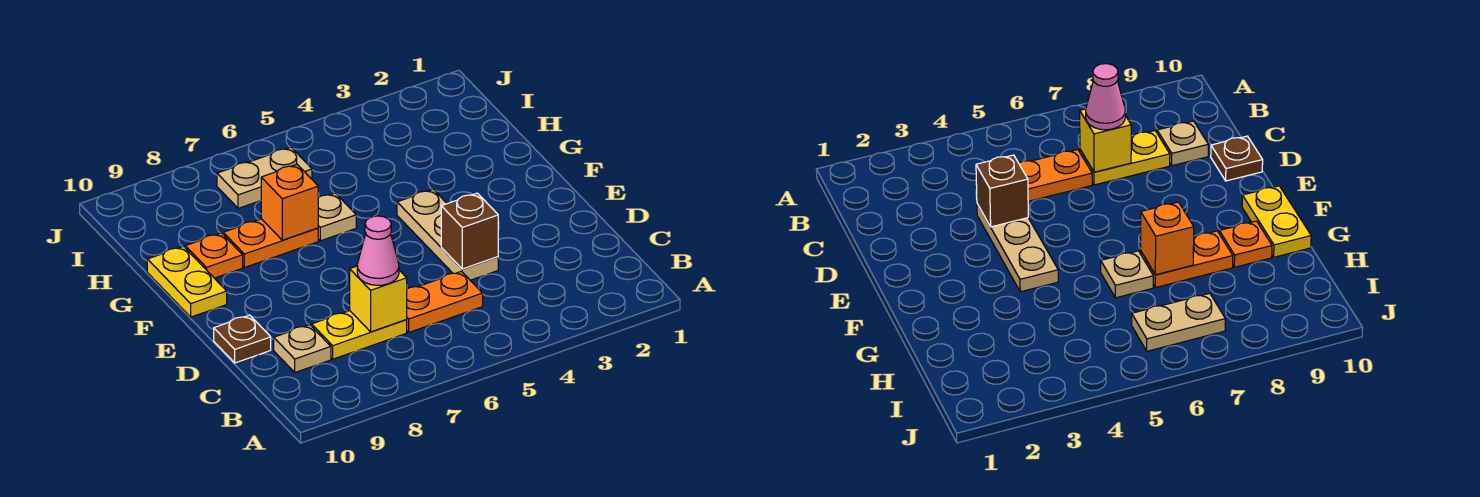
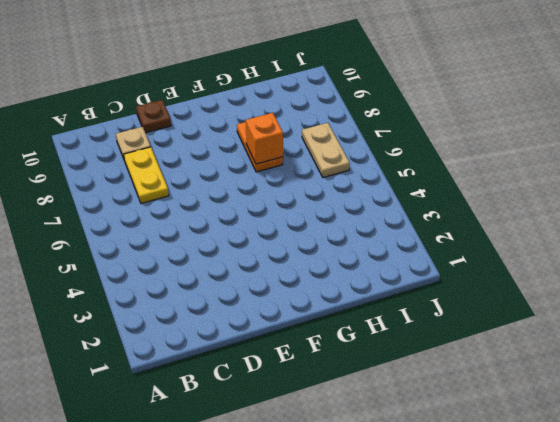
none -> orange plate C5:C6 level 1
none -> tan plate D4:F4 level 1
none -> yellow plate F10:G10 level 1

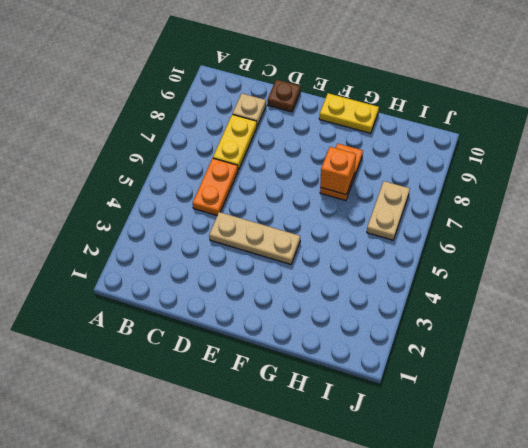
none -> tan plate G6 level 1
none -> orange plate G9 level 1
none -> yellow brick C7 level 2

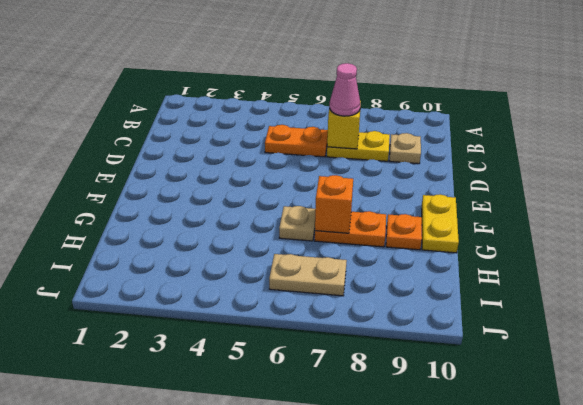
none -> tan plate D4:F4 level 1
none -> brown plate D10 level 1
none -> brown brick D4 level 2

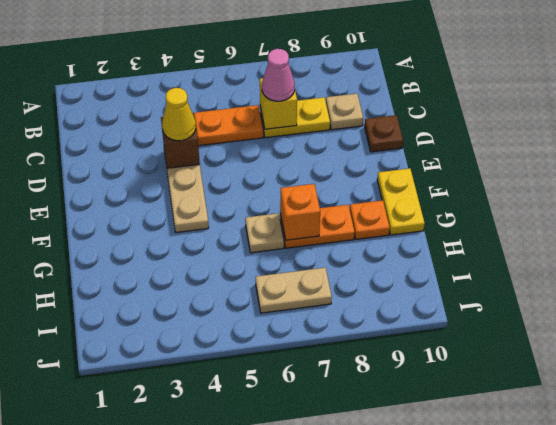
yellow cone D4 level 3 -> none

